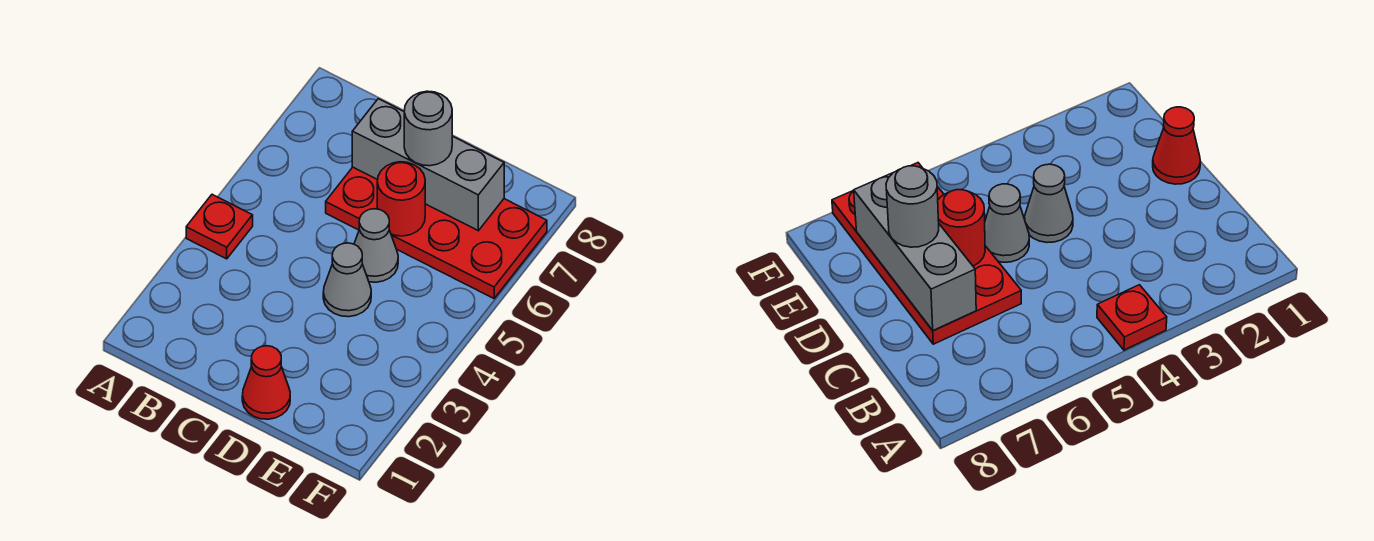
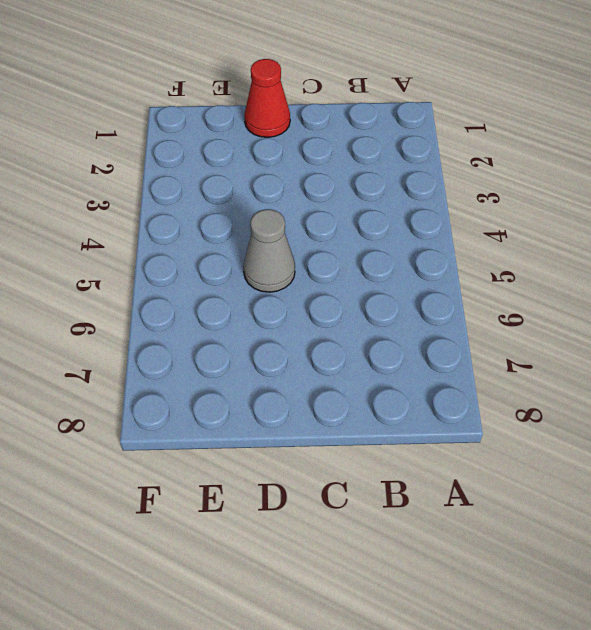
none -> red plate A4 level 1
none -> red plate C6:F7 level 1

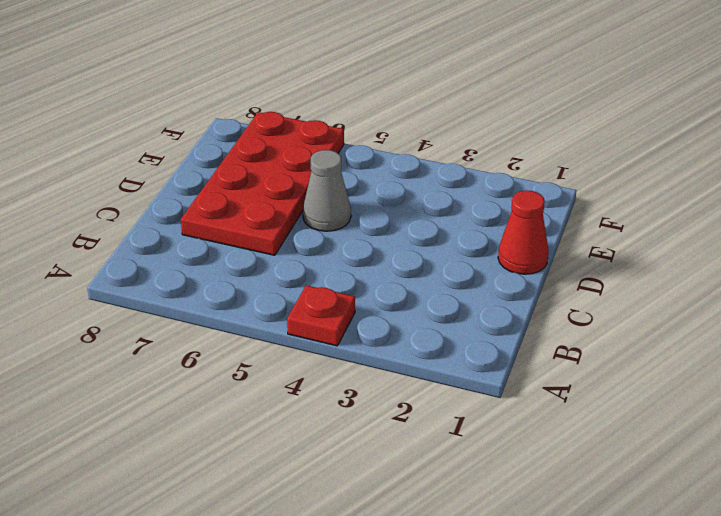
none -> grey cone D4 level 1
none -> grey brick C7:E7 level 2

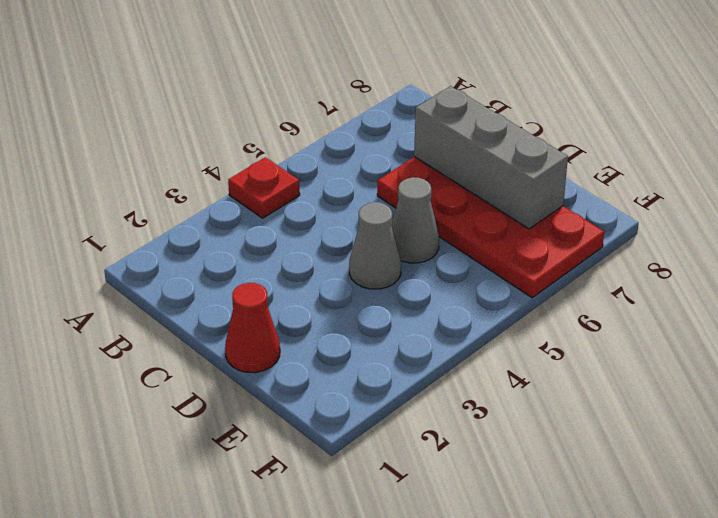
none -> red round brick D6 level 2
none -> grey round brick D7 level 3

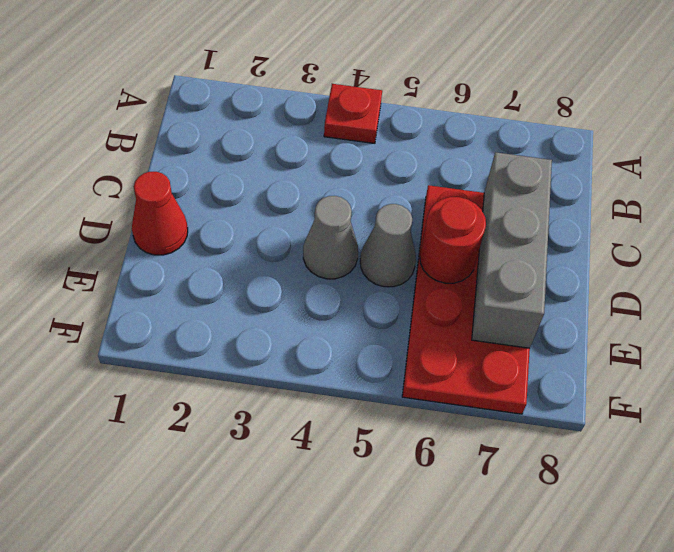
none -> grey round brick D7 level 3

